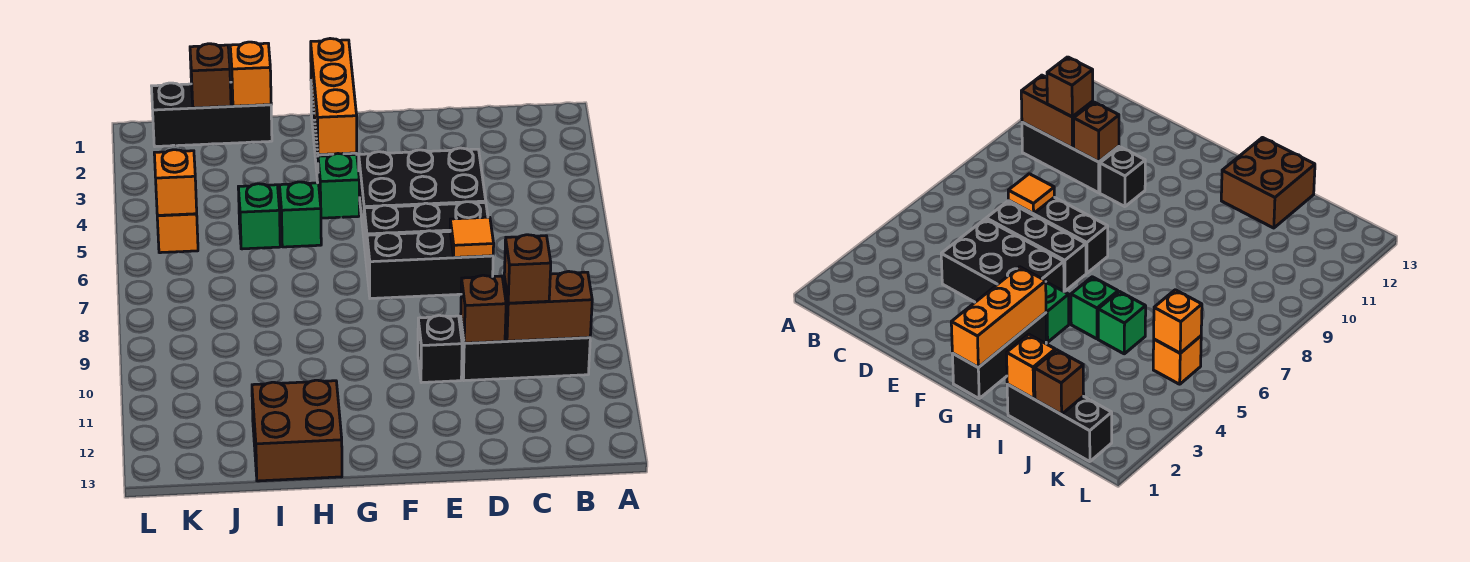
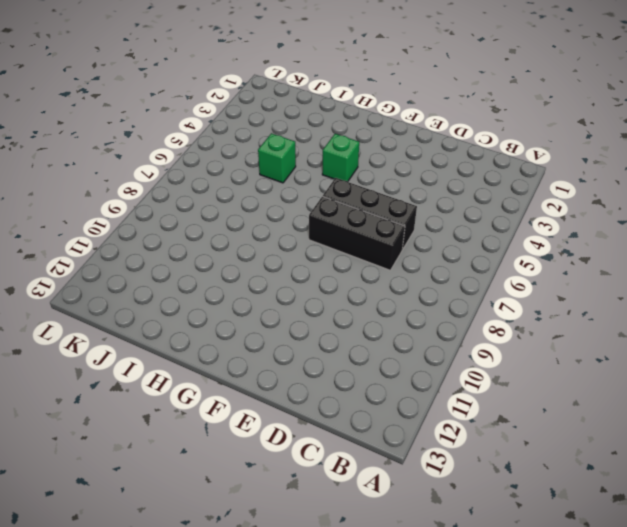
none -> black brick B10:D10 level 1
none -> black brick D4:F5 level 1
none -> black brick E10 level 1

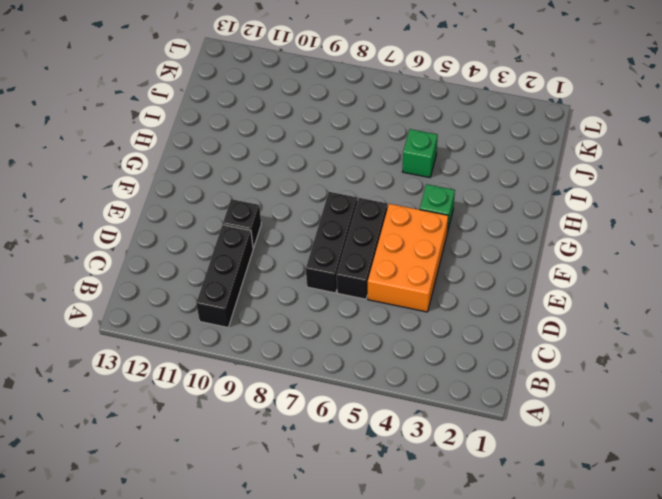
orange brick D4:F5 level 1 -> black brick D4:F5 level 1
none -> black brick G1:G3 level 1
none -> green brick H5 level 1
none -> brown brick H12:I13 level 1

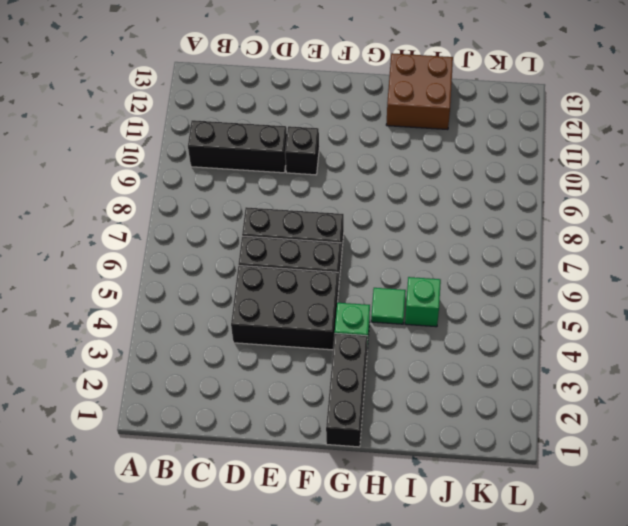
green tile H5 level 1 -> green brick H5 level 1
none -> black brick I1:K1 level 1
none -> orange brick K5 level 1
none -> brown brick B10:C10 level 2

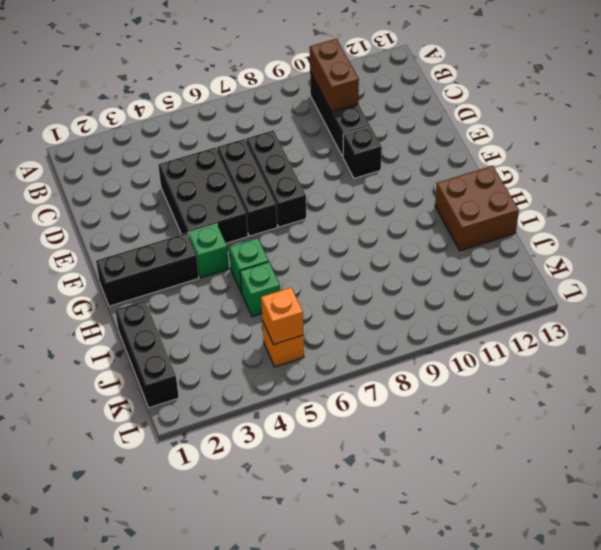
none -> orange tile D7 level 2
none -> brown brick D10 level 2
none -> orange brick G1:G3 level 2

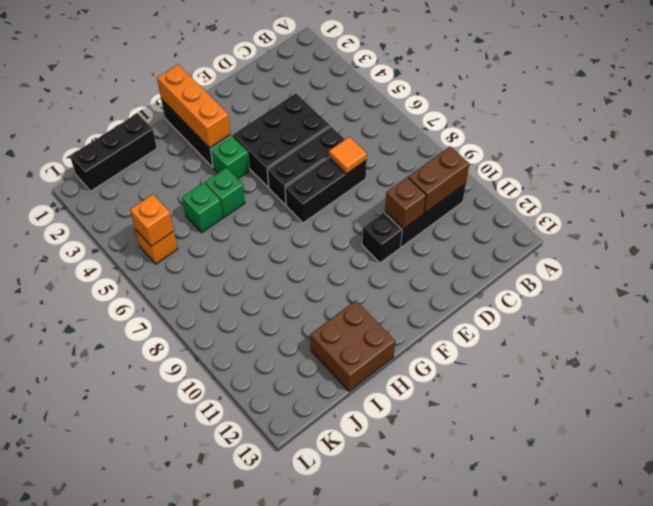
none -> orange brick I1 level 2
none -> brown brick J1 level 2
none -> brown brick C10 level 3

